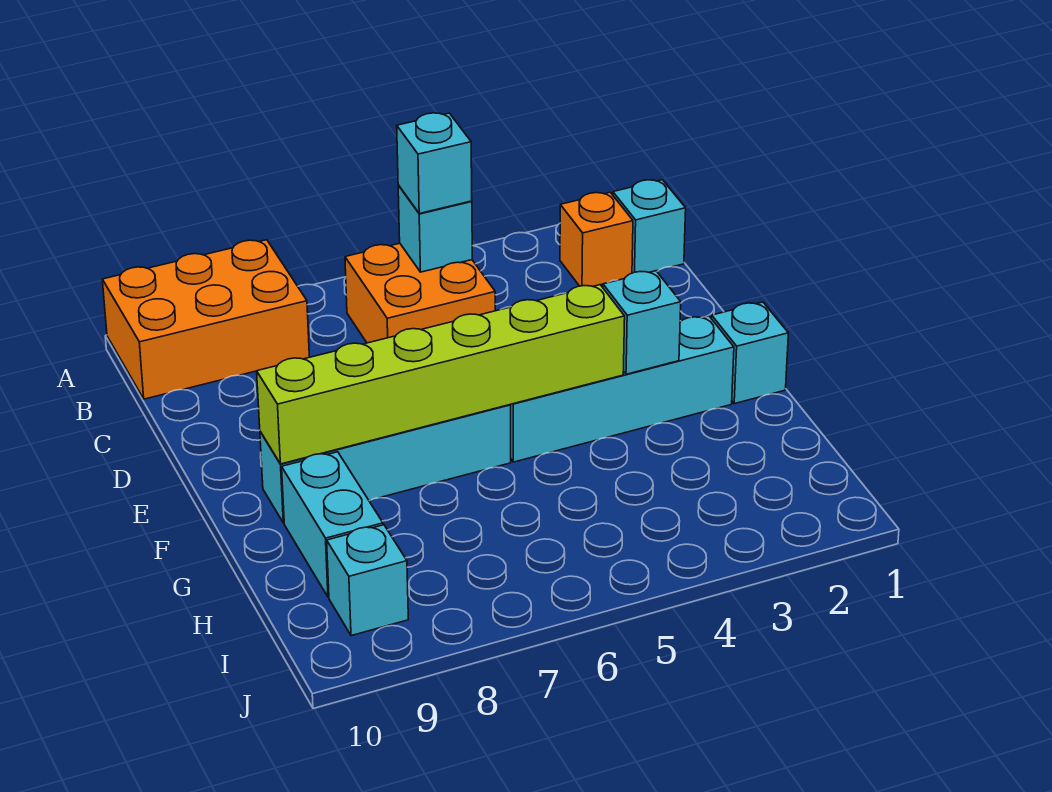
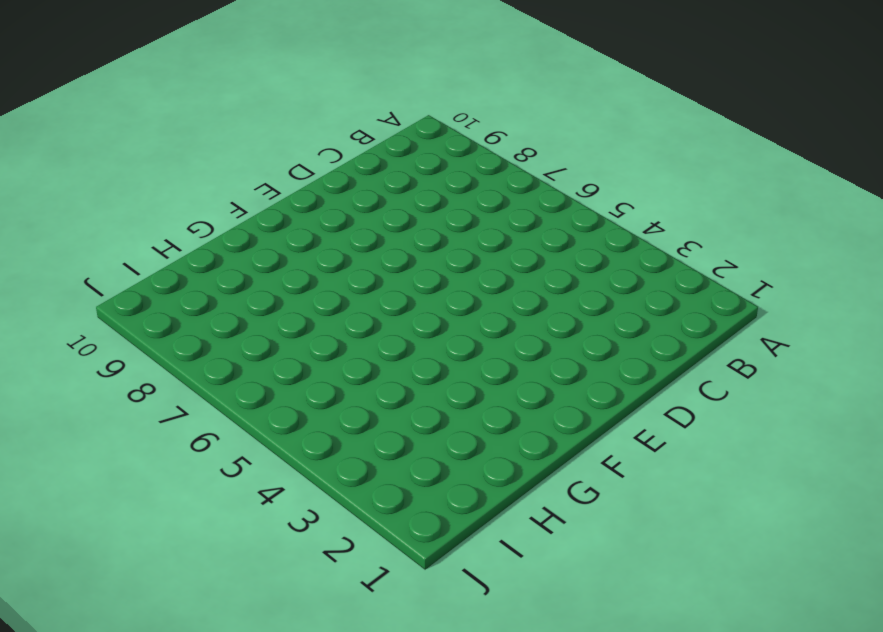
none -> orange brick A8:B10 level 1
none -> cyan brick B1 level 1
none -> orange brick B2 level 1

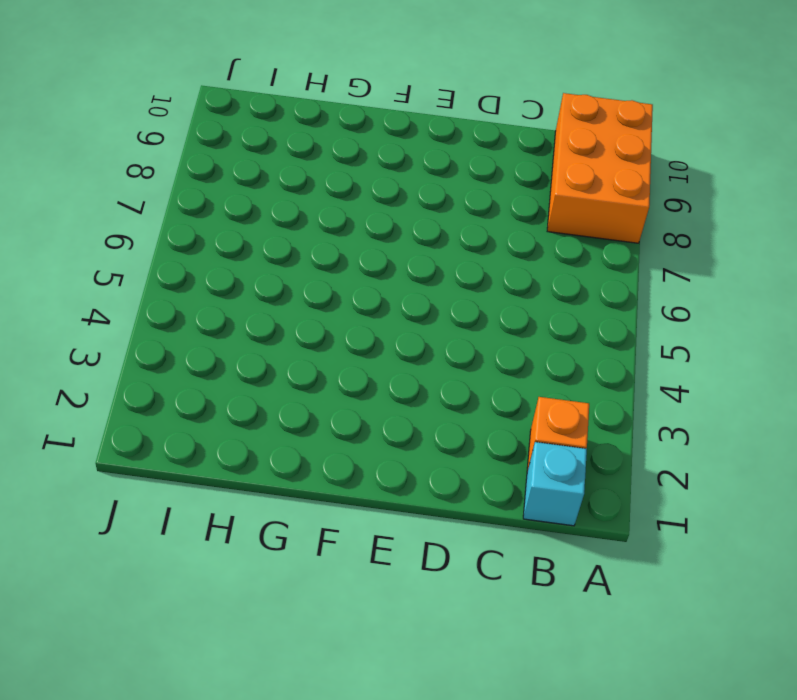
none -> orange brick B5:C6 level 1
none -> cyan brick F1 level 1
none -> cyan brick F2:F5 level 1

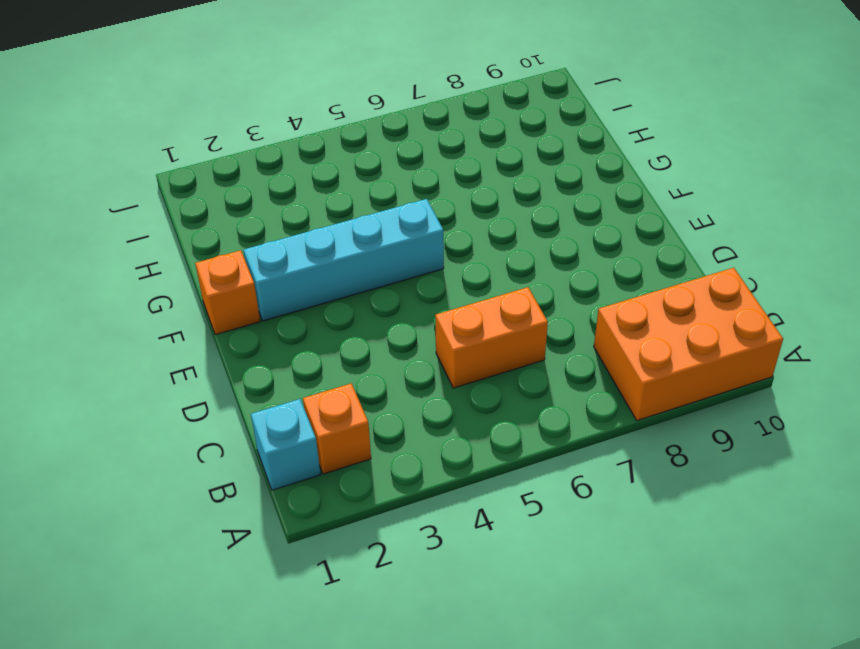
orange brick C5:C6 level 1 -> orange brick B5:C6 level 1
orange brick F1 level 1 -> cyan brick F1 level 1
none -> cyan brick F6:F9 level 1
none -> cyan brick G9:H9 level 1
none -> cyan brick I9 level 1

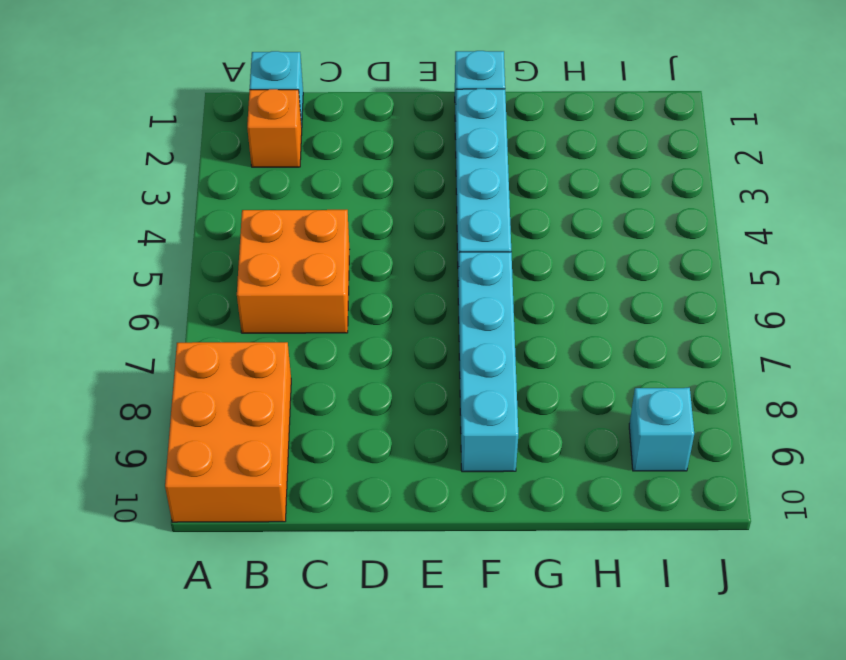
none -> cyan brick G9:H9 level 1
none -> cyan brick B5 level 2
none -> cyan brick F3 level 2

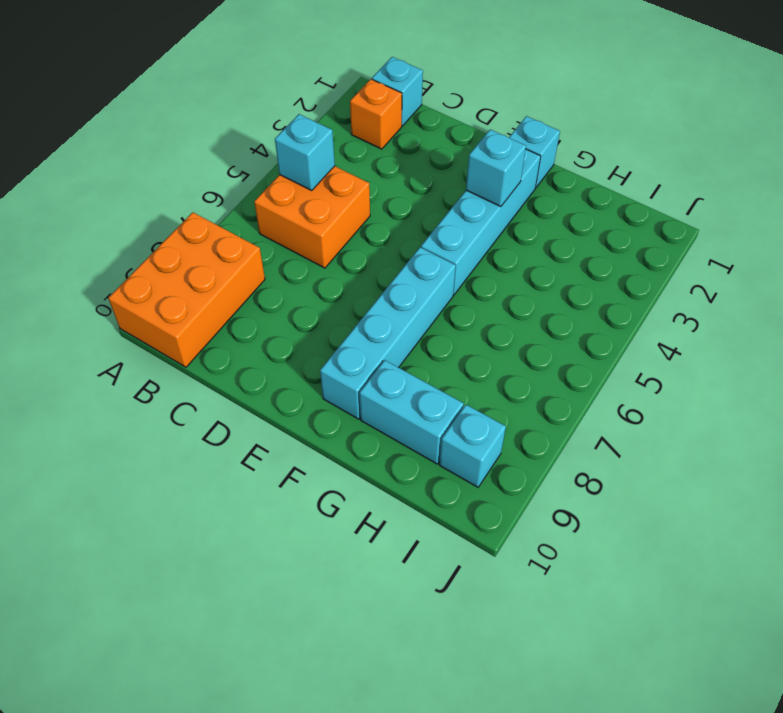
none -> lime brick F4:F9 level 2
none -> cyan brick B5 level 3

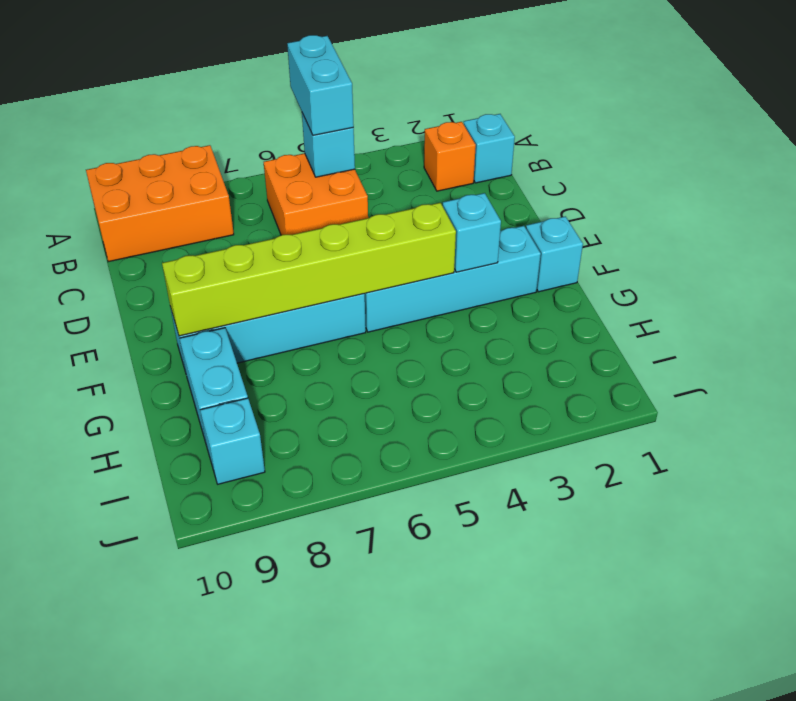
cyan brick A5:B5 level 3 -> cyan brick B5 level 3

